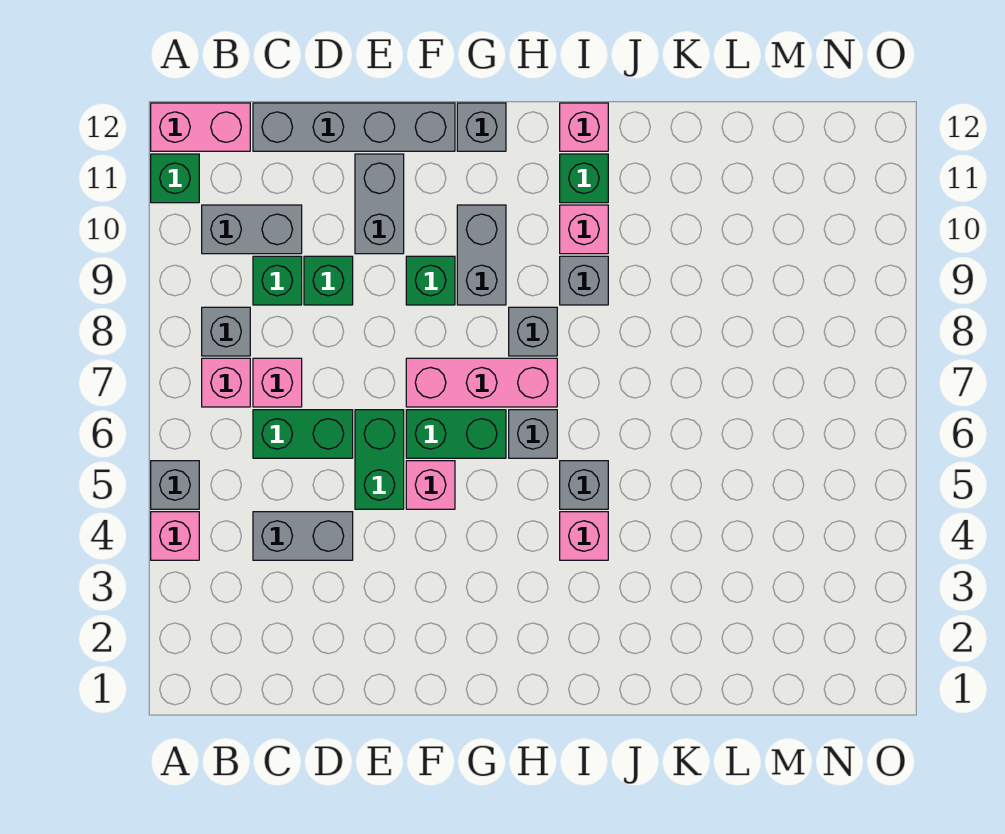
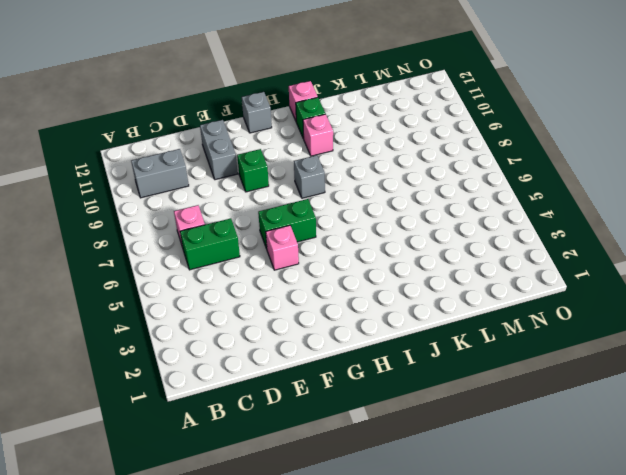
none -> pink brick A4 level 1
none -> grey brick A5 level 1
none -> green brick A11 level 1

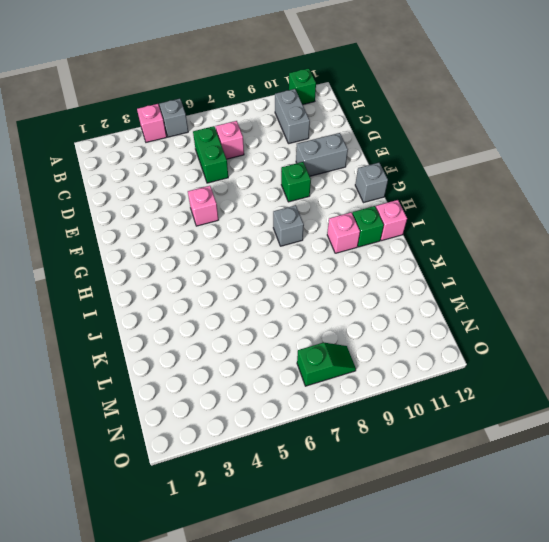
green slope N7:N8 level 1 top 7 -> none
none -> pink brick A12:B12 level 1
none -> pink brick B7 level 1
none -> grey brick B8 level 1

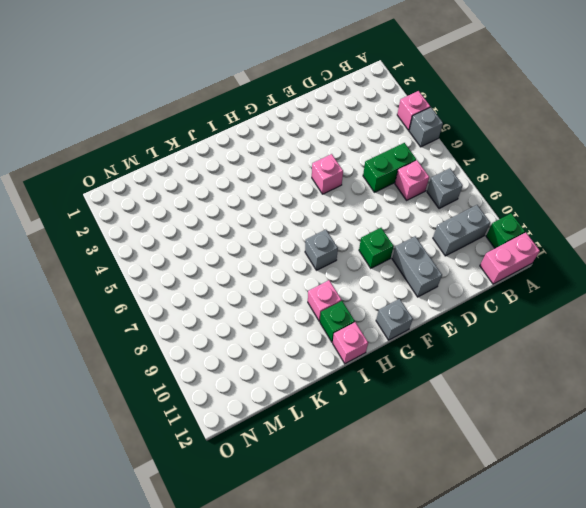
none -> pink brick B7 level 1
none -> grey brick C4:D4 level 1
none -> green brick C9 level 1

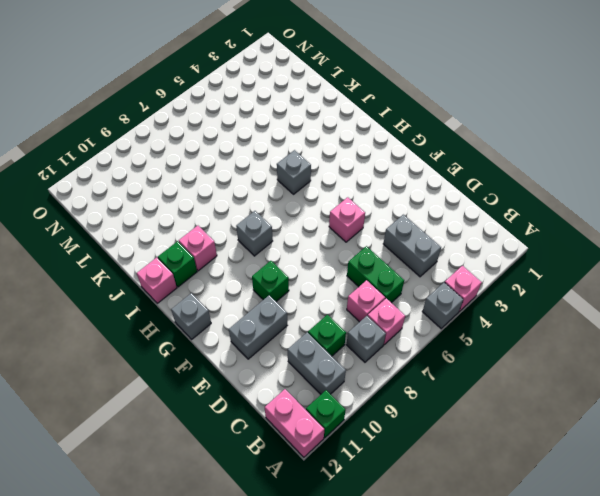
none -> grey brick C12:F12 level 1
none -> green brick D9 level 1
none -> green brick E5:E6 level 1

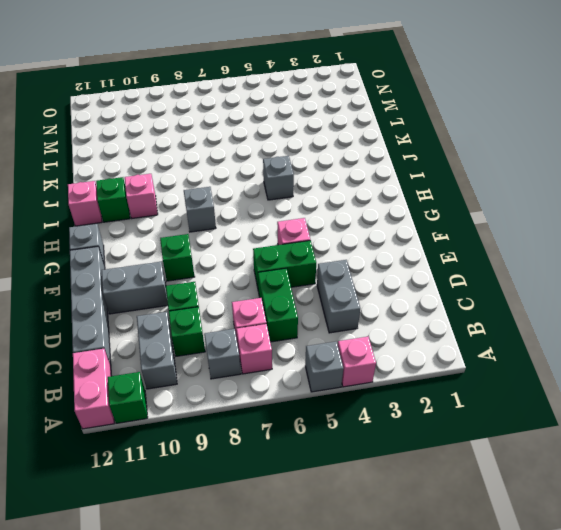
none -> green brick F6:G6 level 1
none -> pink brick F7:H7 level 1
none -> grey brick G9:G10 level 1

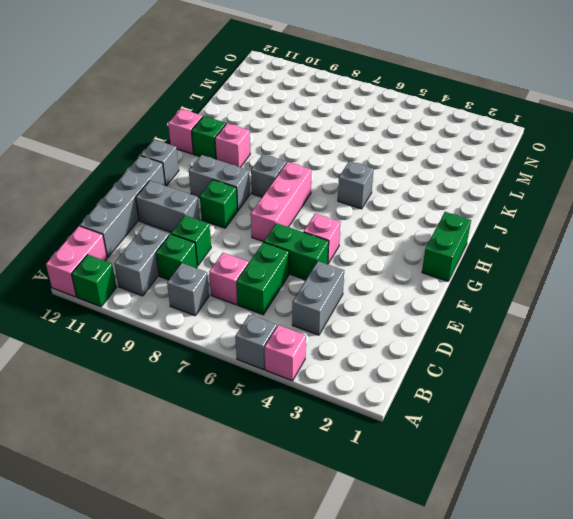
green brick G1:H1 level 1 -> green brick F6:G6 level 1
none -> pink brick B7 level 1
none -> grey brick H6 level 1
none -> pink brick I4 level 1

